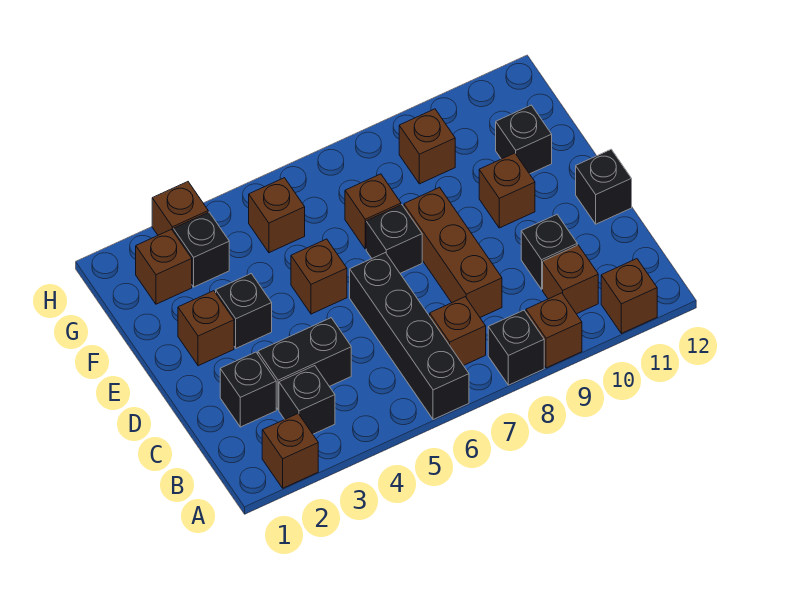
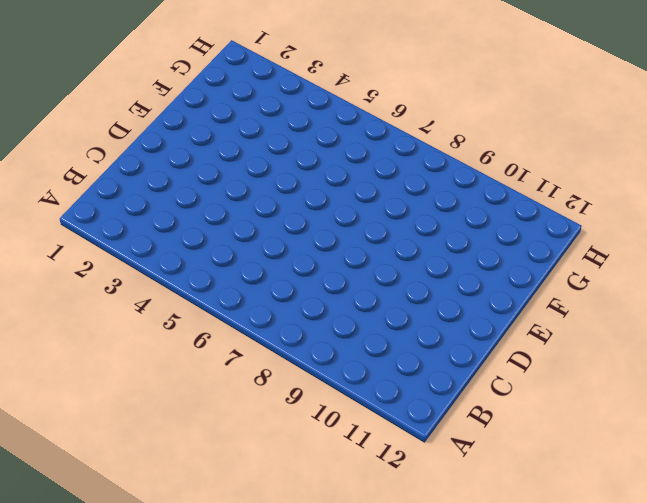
none -> brown brick A2 level 1
none -> black brick A6:D6 level 1
none -> black brick A8 level 1

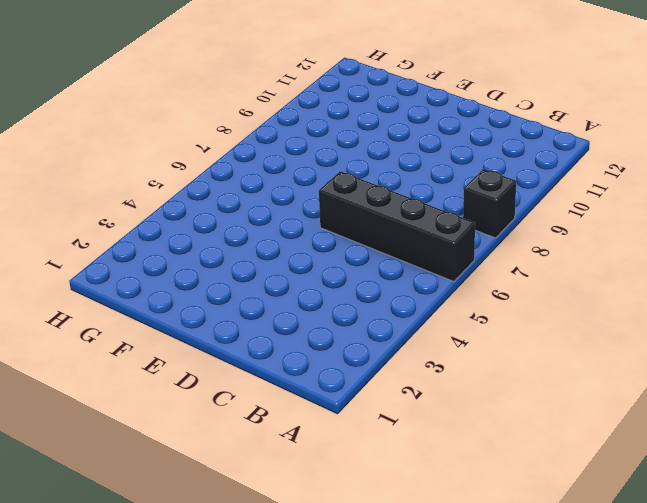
none -> brown brick A2 level 1
none -> brown brick A9 level 1
none -> brown brick A11 level 1

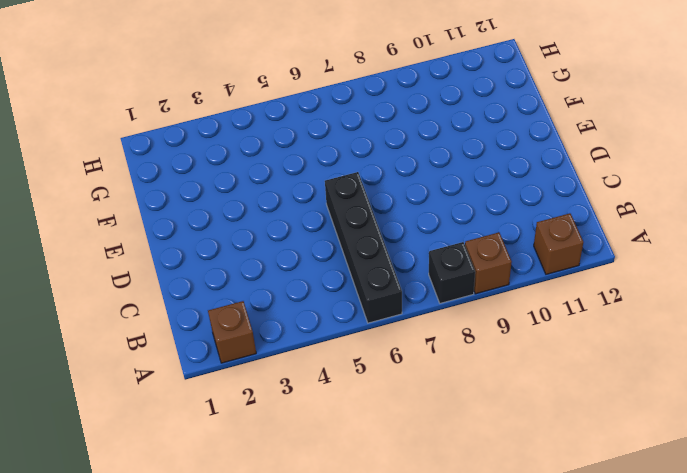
none -> black brick B3 level 1
none -> brown brick B7 level 1
none -> brown brick B10 level 1

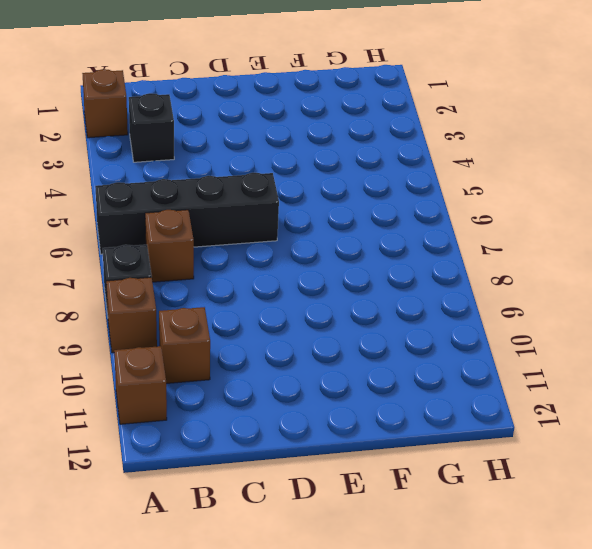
none -> black brick C2 level 1
none -> black brick C3:C4 level 1
none -> brown brick C8:E8 level 1

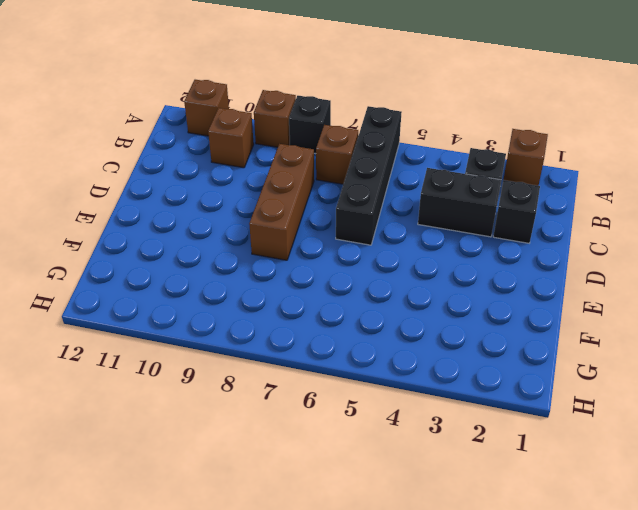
none -> black brick C10 level 1
none -> black brick D12 level 1
none -> brown brick E2 level 1

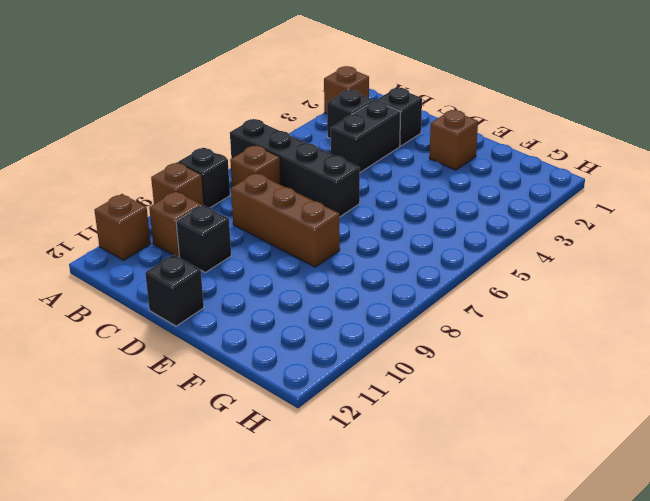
none -> black brick E3 level 1
none -> brown brick E5 level 1
none -> black brick E7 level 1

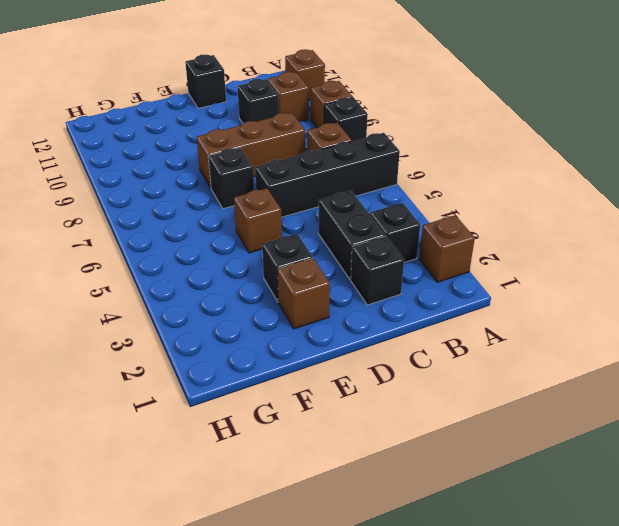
none -> brown brick E10 level 1
none -> brown brick F7 level 1
none -> black brick F11 level 1

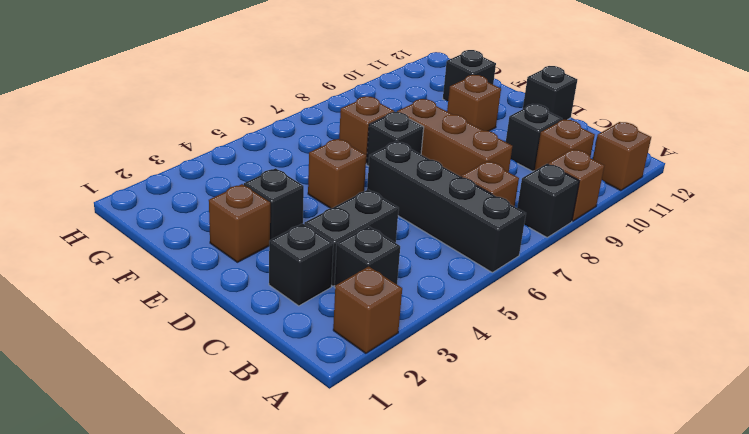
none -> brown brick G2 level 1
none -> black brick G3 level 1
none -> brown brick G5 level 1

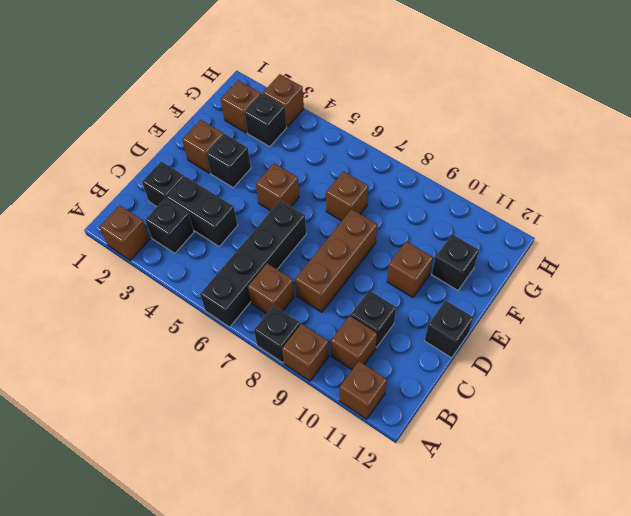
none -> black brick E7 level 1
none -> brown brick G5 level 1
none -> brown brick G9 level 1

